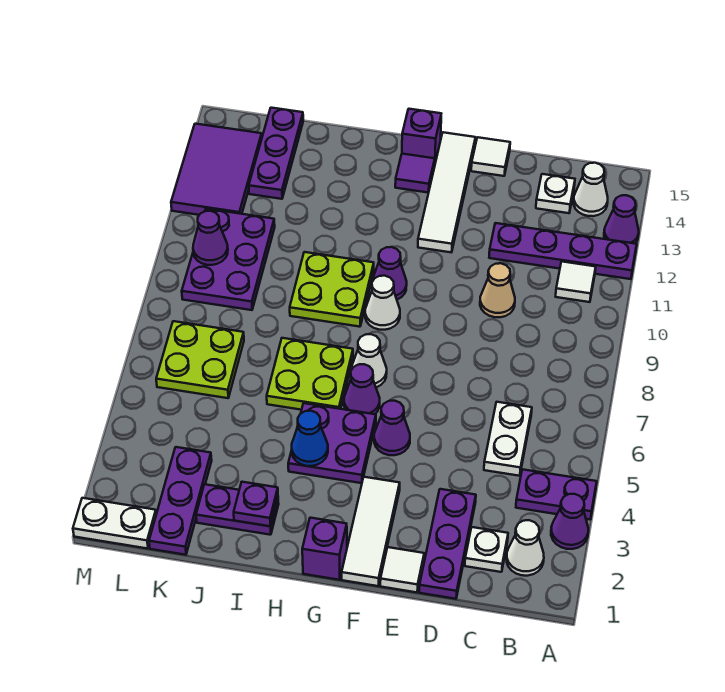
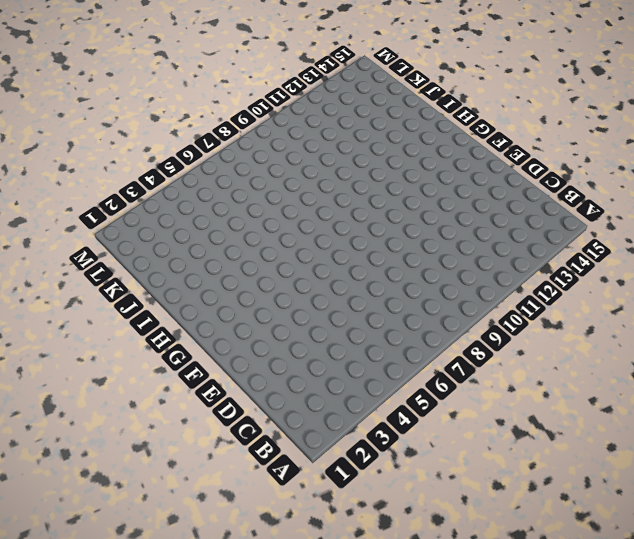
none -> purple cone A3 level 1
none -> purple plate A4:B4 level 1
none -> purple plate A12:D12 level 1
none -> purple cone A13 level 1

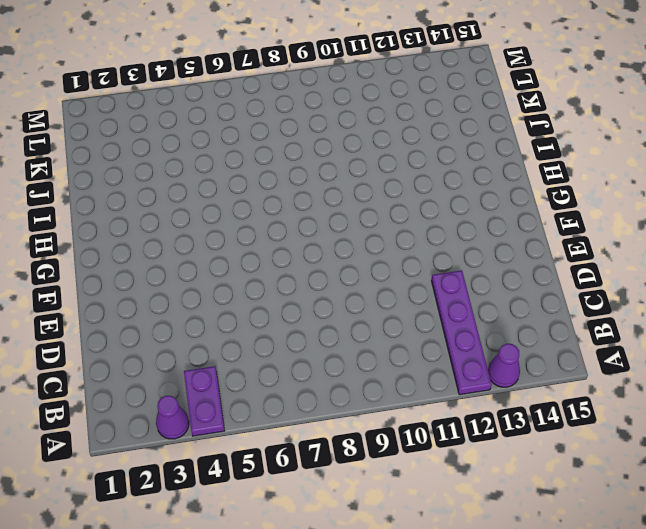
none -> white cone B2 level 1
none -> white tile B11 level 1
none -> white cone B14 level 1
none -> white plate C2 level 1

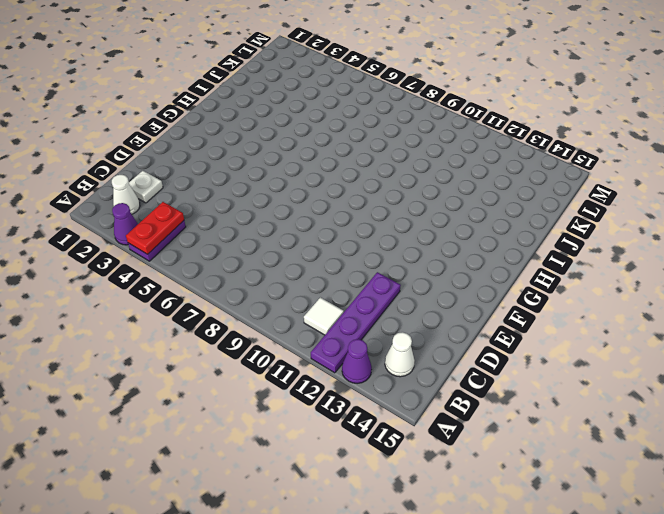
red plate A4:B4 level 2 -> none
none -> white plate C5:C6 level 1
none -> white plate C14 level 1
none -> purple plate D1:D3 level 1
none -> tan cone D10 level 1

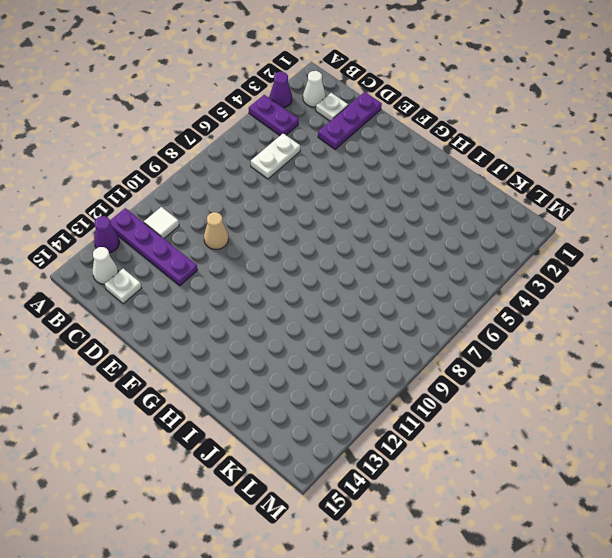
none -> white tile E1 level 1
none -> white tile E15 level 1
none -> white tile F1:F3 level 1
none -> purple cone F5 level 1

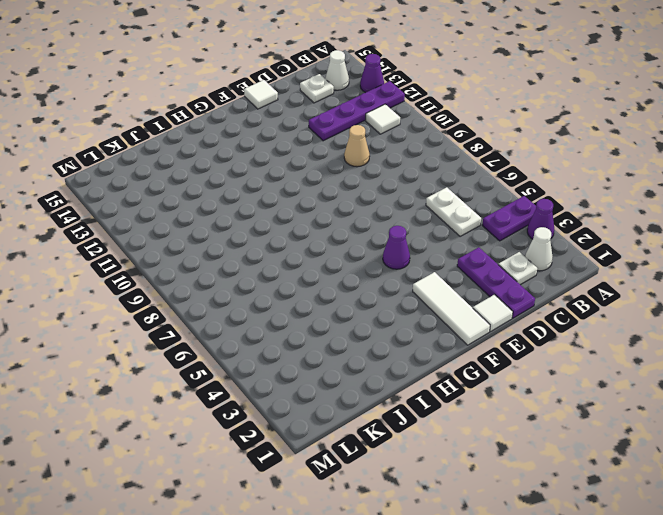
none -> white tile F12:F15 level 1
none -> purple brick G1 level 1
none -> purple plate G4:H5 level 1
none -> purple cone G6 level 1

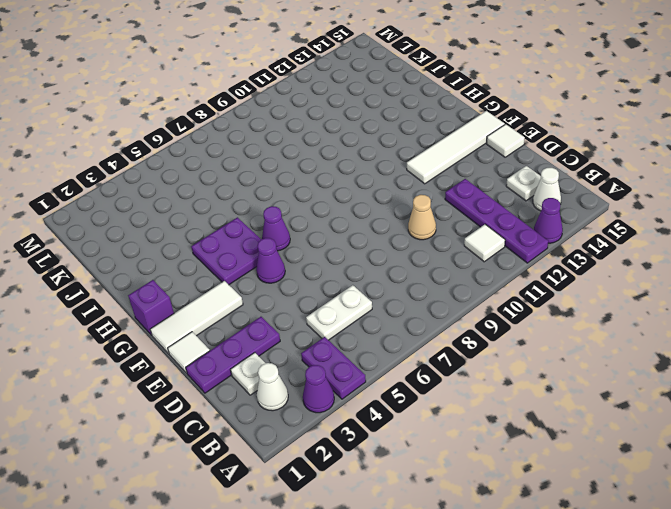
none -> white cone G7 level 1
none -> white cone G9 level 1
none -> purple cone G10 level 1
none -> purple tile G14 level 1

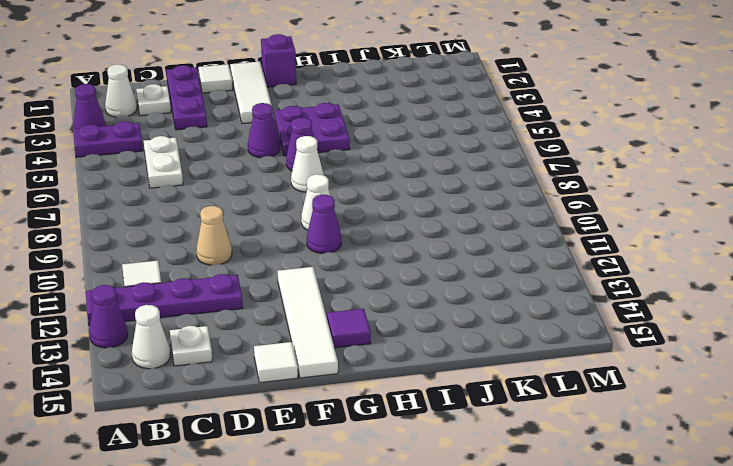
none -> purple brick G15 level 1
none -> lime plate H6:I7 level 1
none -> lime plate H9:I10 level 1
none -> purple plate I2:J2 level 1

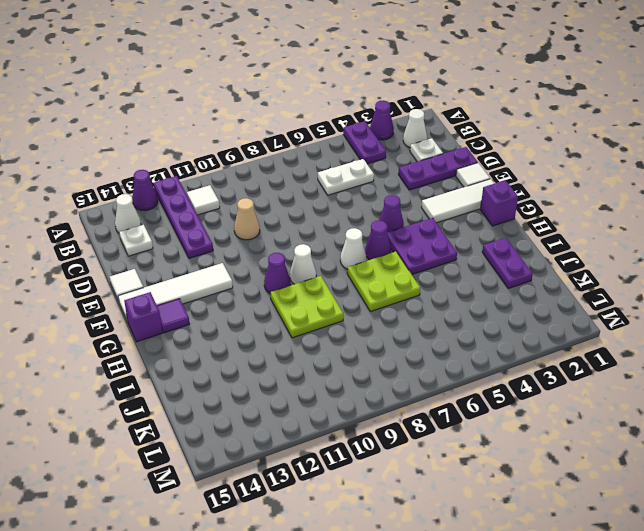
none -> purple plate K1:K3 level 1
none -> lime plate K6:L7 level 1
none -> purple plate K9:L11 level 1
none -> purple plate K13:K15 level 1

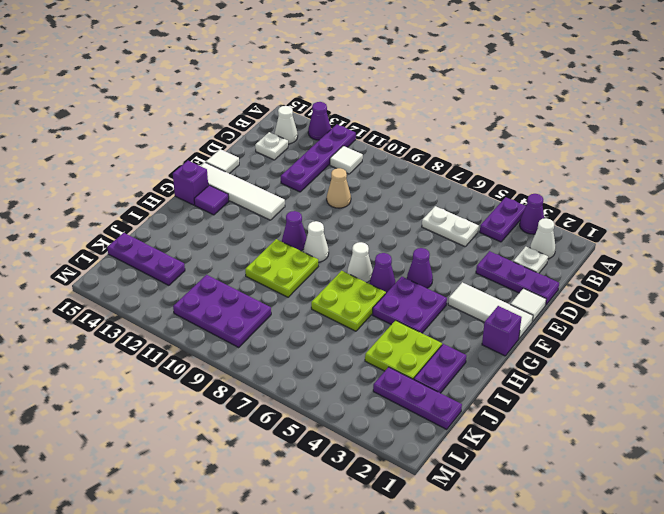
lime plate I3:J4 level 1 -> lime plate K6:L7 level 1
none -> white plate L1:M1 level 1
none -> purple tile L12:M14 level 1
none -> blue cone H4 level 2
none -> purple plate I2 level 2

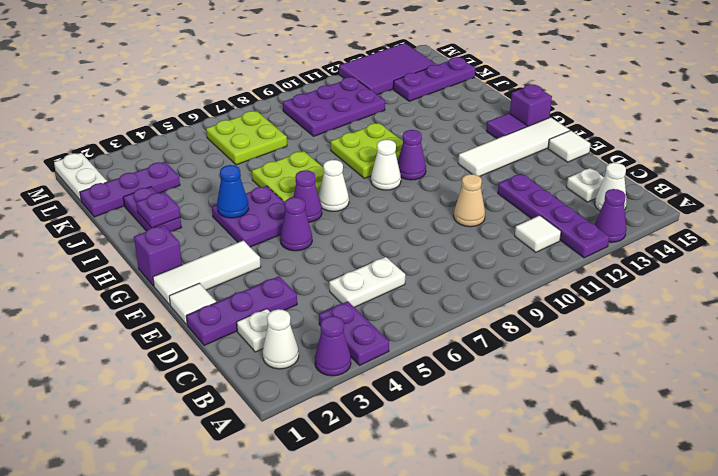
none -> purple cone L10 level 2

